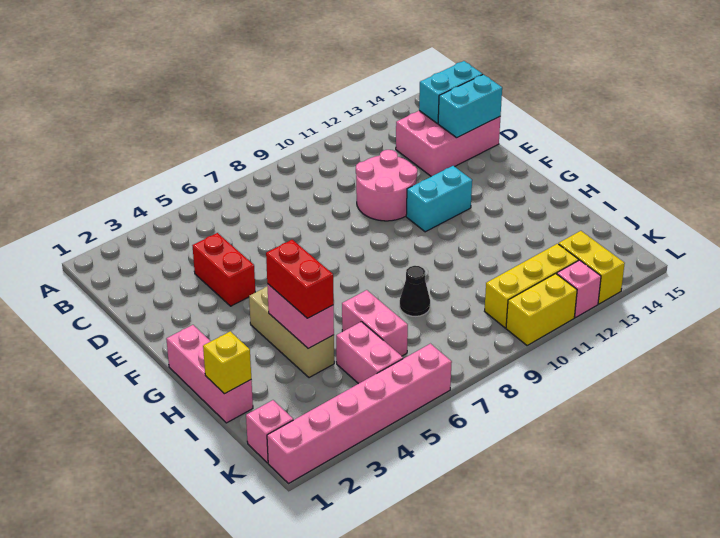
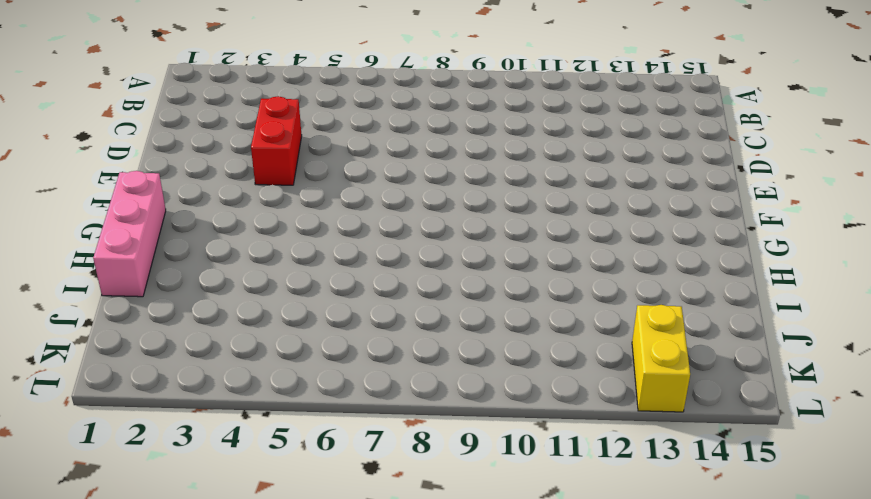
none -> pink brick C13:D15 level 1
none -> pink round brick D10:E11 level 1
none -> cyan brick F11:F12 level 1

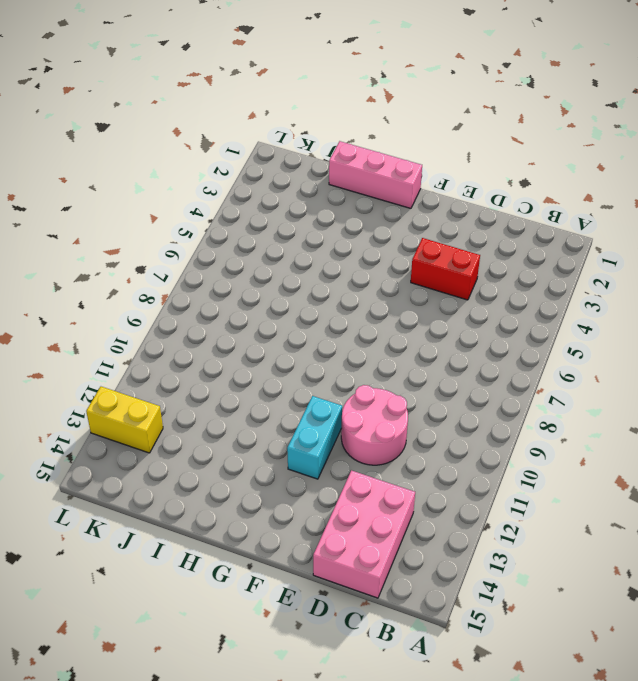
none -> tan brick G4:I4 level 1
none -> pink brick I6:J6 level 1
none -> black cone I8 level 1

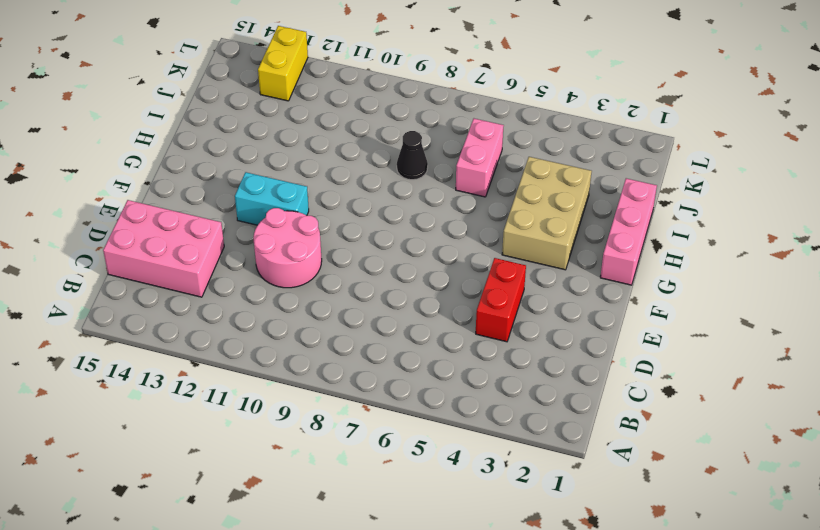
tan brick G3:I4 level 1 -> tan brick G4:I4 level 1
none -> pink brick J5:K5 level 1
none -> pink brick K1 level 1
none -> yellow brick K10:K12 level 1

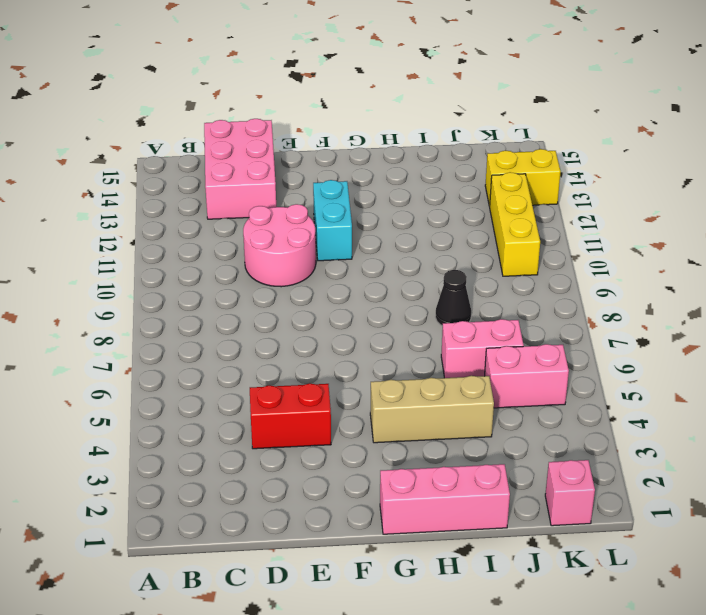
none -> pink brick L1:L6 level 1
none -> yellow brick L10:L11 level 1
none -> pink brick L12 level 1

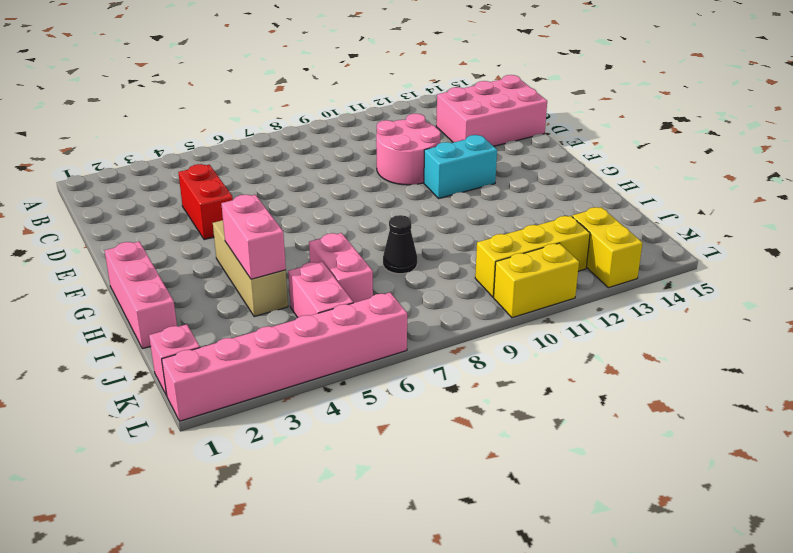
none -> pink brick L12 level 1
none -> cyan brick C14:C15 level 2
none -> cyan brick D14:D15 level 2

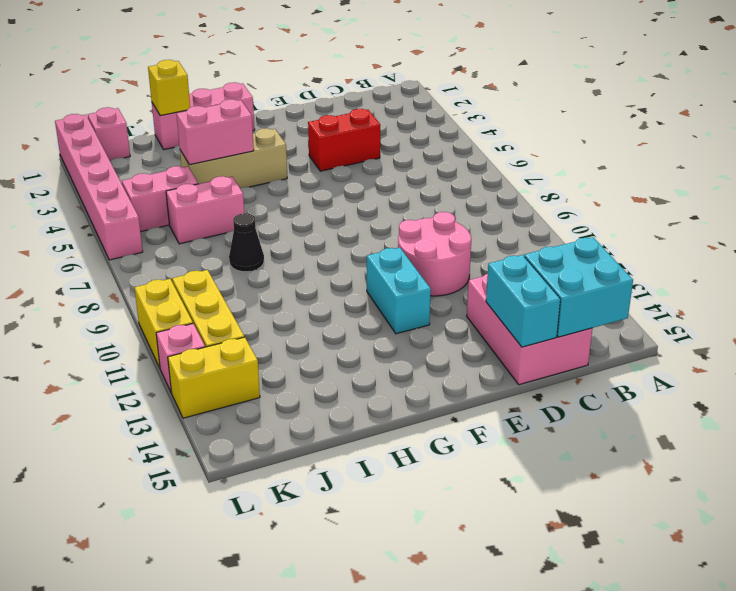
cyan brick B14:C15 level 2 -> cyan brick C14:C15 level 2
none -> red brick H4:I4 level 3

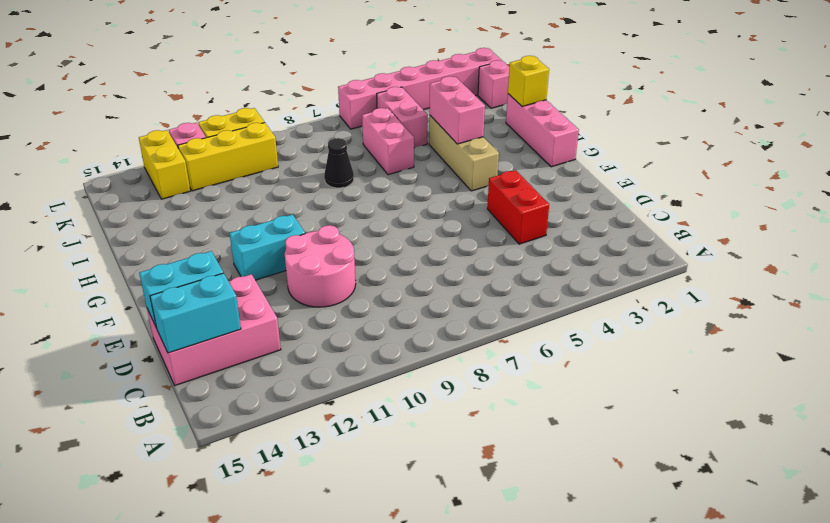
none -> red brick H4:I4 level 3

